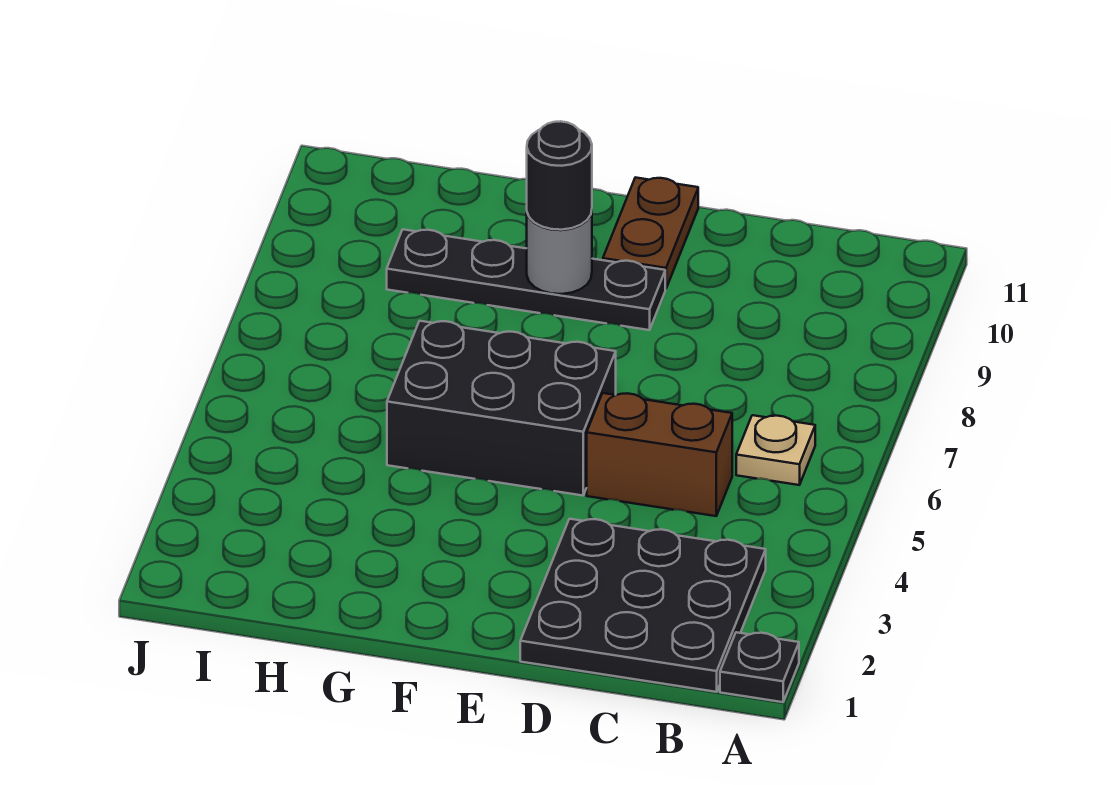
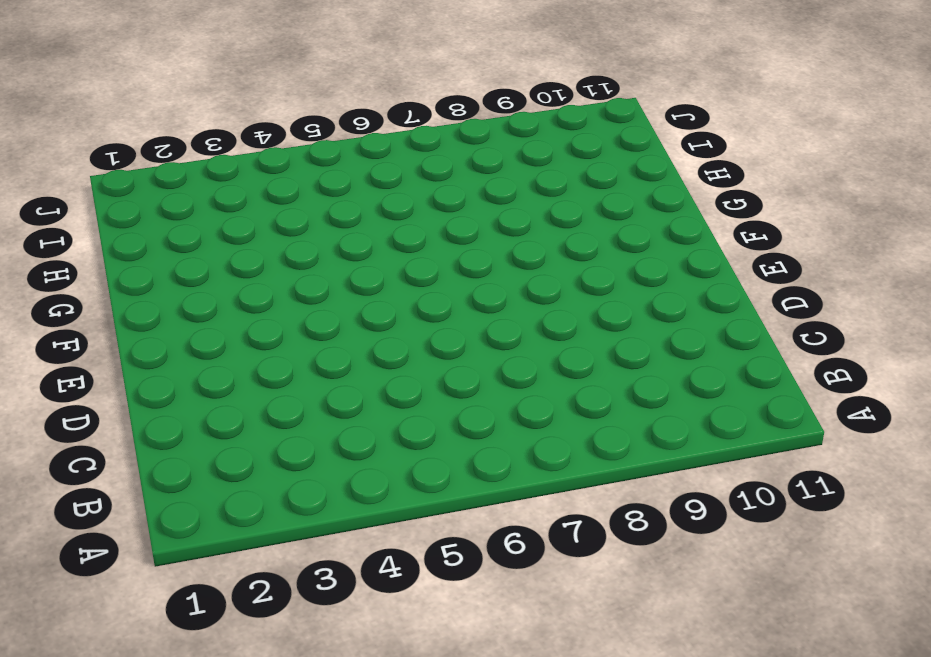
none -> black plate A1 level 1
none -> black plate B1:D3 level 1

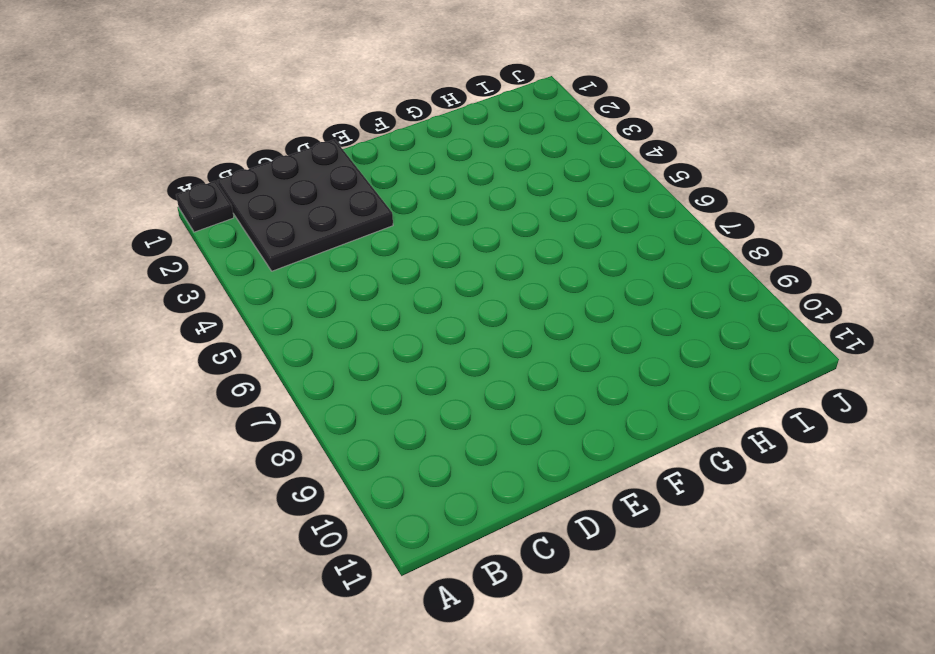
none -> tan plate B6 level 1
none -> brown brick C5:D5 level 1

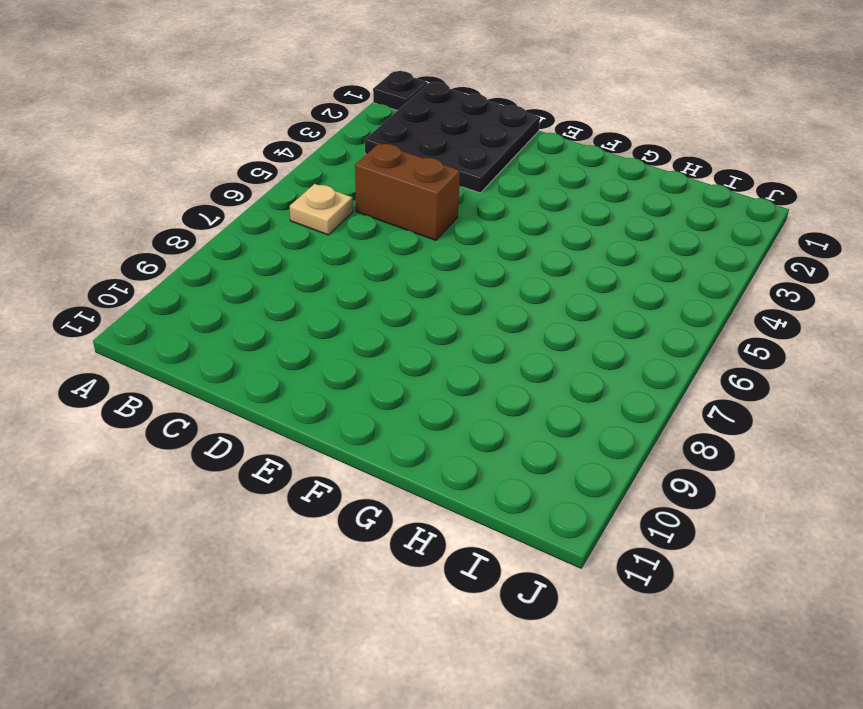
none -> black brick E5:G6 level 1
none -> black plate E9:H9 level 1

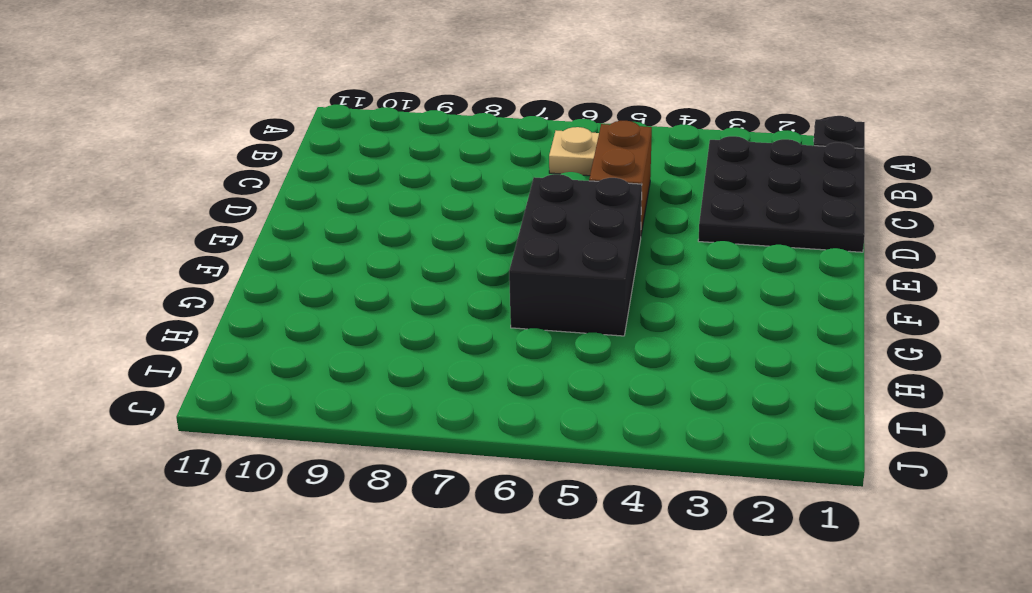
none -> black plate E9:H9 level 1
none -> brown plate E10:E11 level 1

